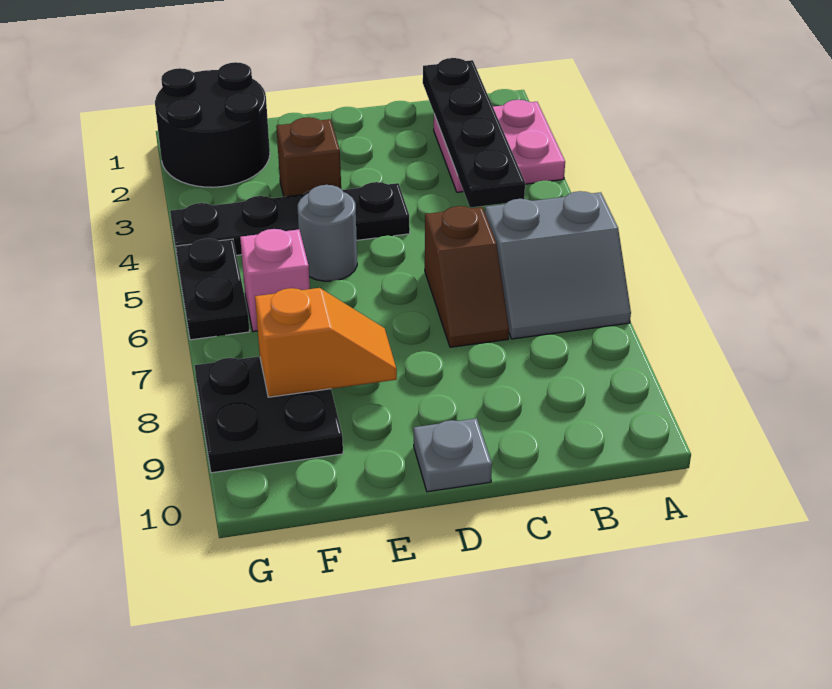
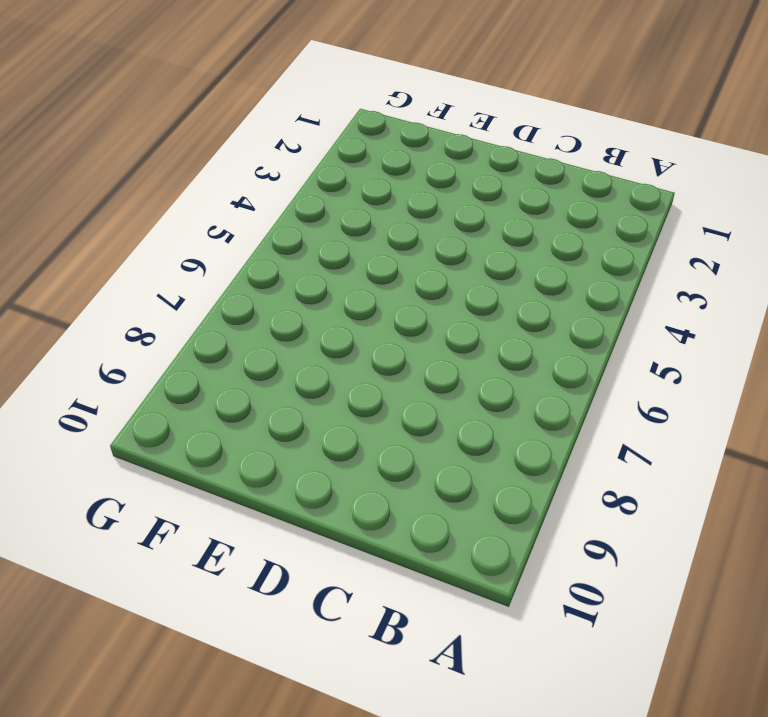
none -> pink plate A2:B3 level 1
none -> grey slope A6:B7 level 1 top 6
none -> brown slope C6:C7 level 1 top 6

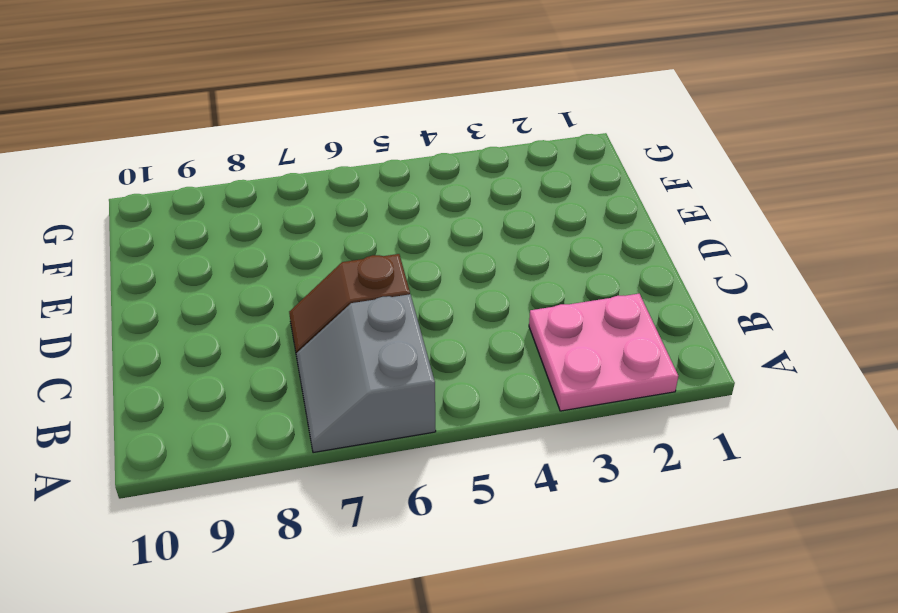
none -> black plate D4:G4 level 1
none -> grey plate D10 level 1
none -> brown brick E3 level 1

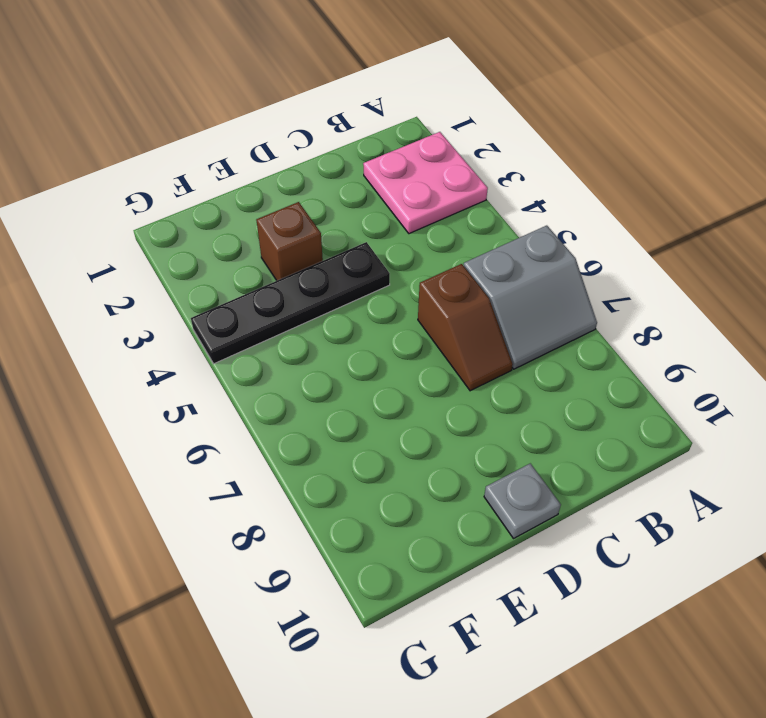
none -> grey round brick E5 level 1
none -> black round brick F1:G2 level 1
none -> pink brick F6 level 1

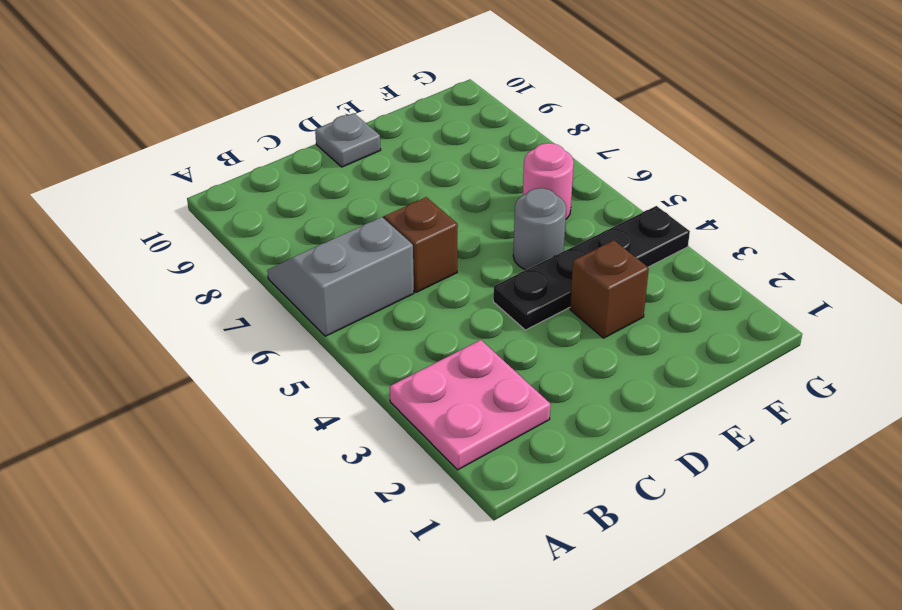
pink round brick F6 level 1 -> pink brick F6 level 1
none -> black round brick F1:G2 level 1
none -> black plate F8:G9 level 1
none -> black plate G5:G6 level 1

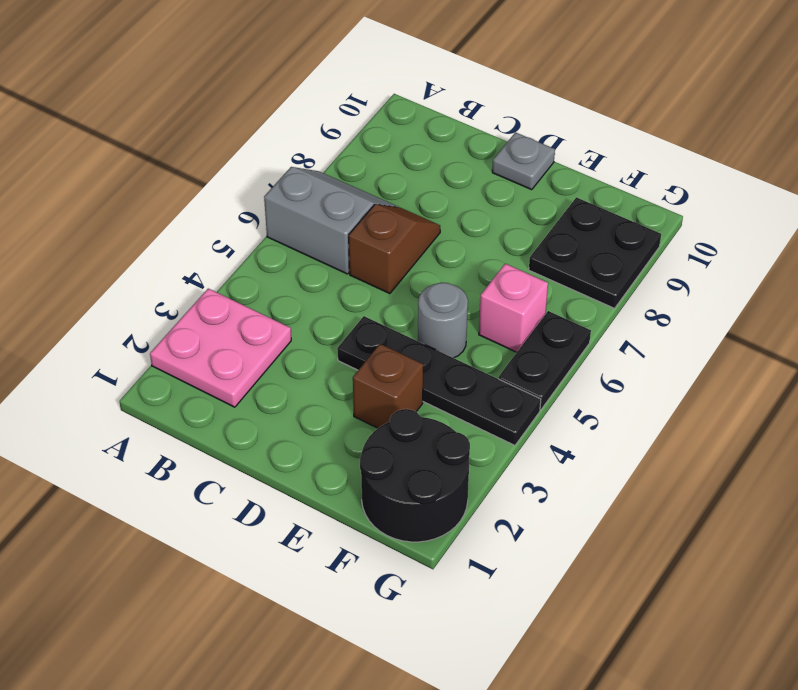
none -> black plate B1:B4 level 2
none -> orange slope E8:F8 level 2 top F

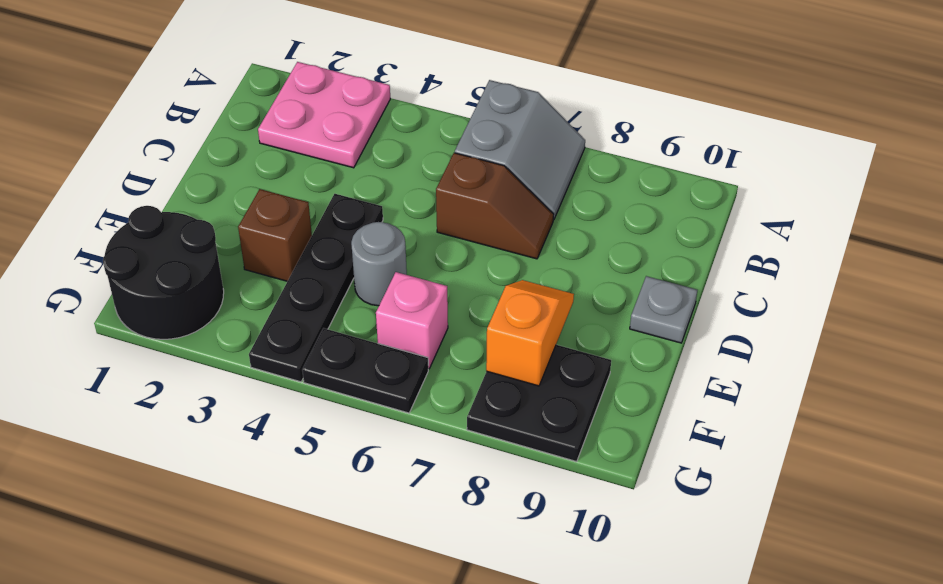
none -> black plate B1:B4 level 2

